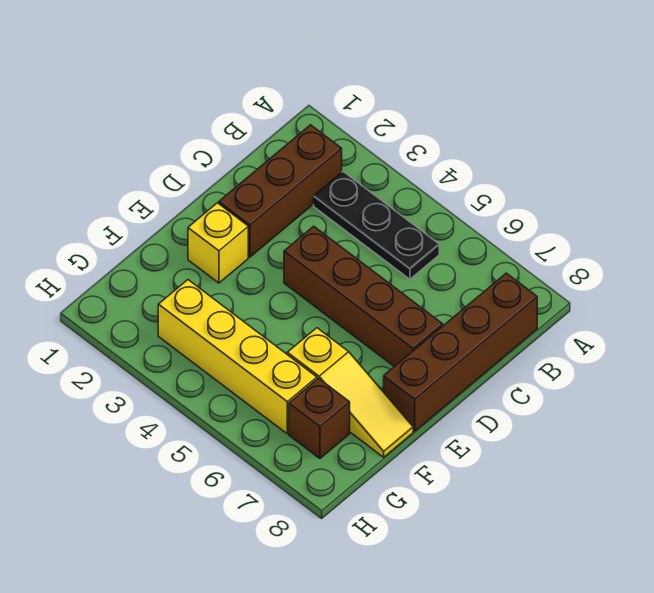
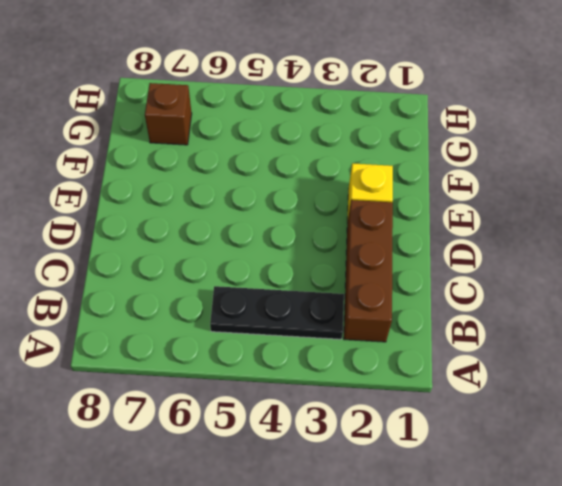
none -> brown brick B8:E8 level 1
none -> brown brick D4:D7 level 1

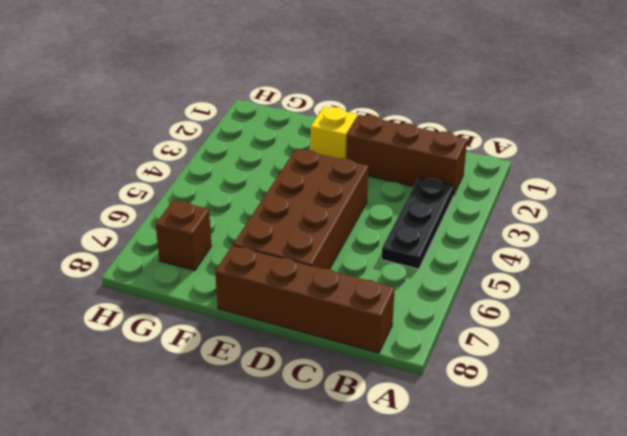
brown brick D4:E7 level 1 -> brown brick D4:D7 level 1
none -> yellow slope F6:F8 level 1 top 6
none -> yellow brick G3:G6 level 1

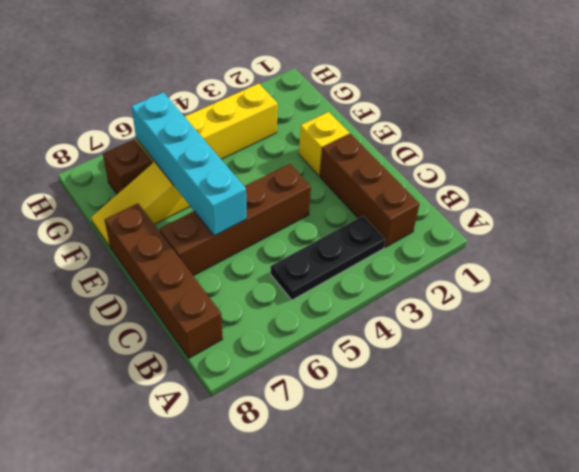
cyan brick D6:G6 level 2 -> none

